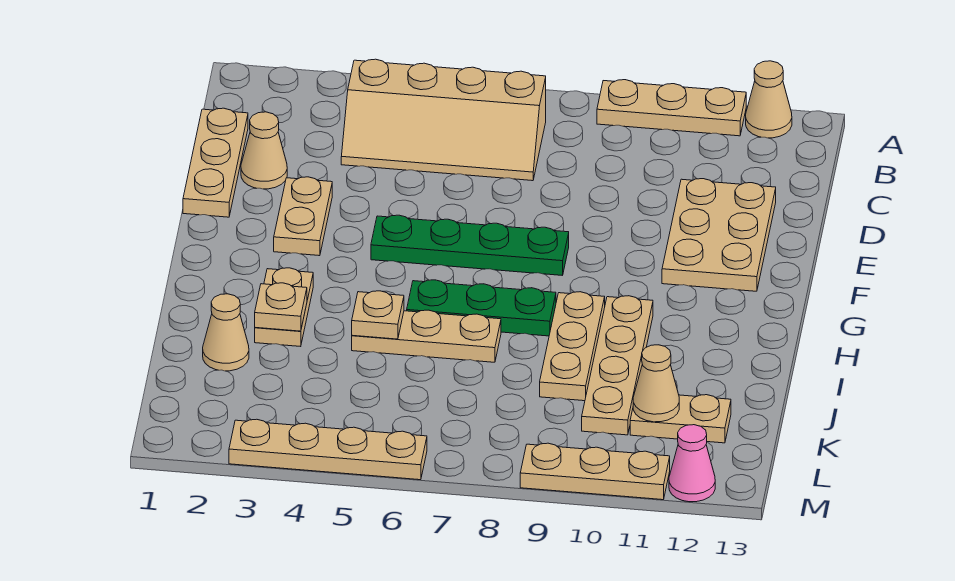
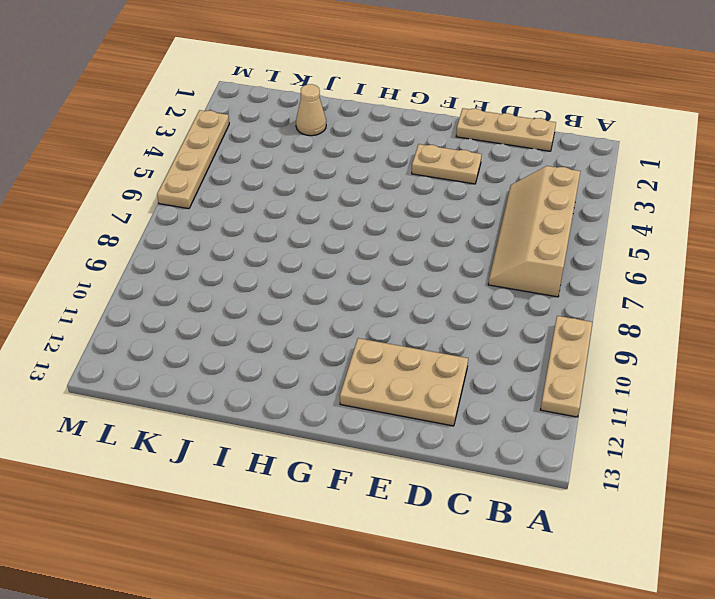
none -> tan cone A12 level 1
none -> tan cone D2 level 1
none -> green plate F5:F8 level 1

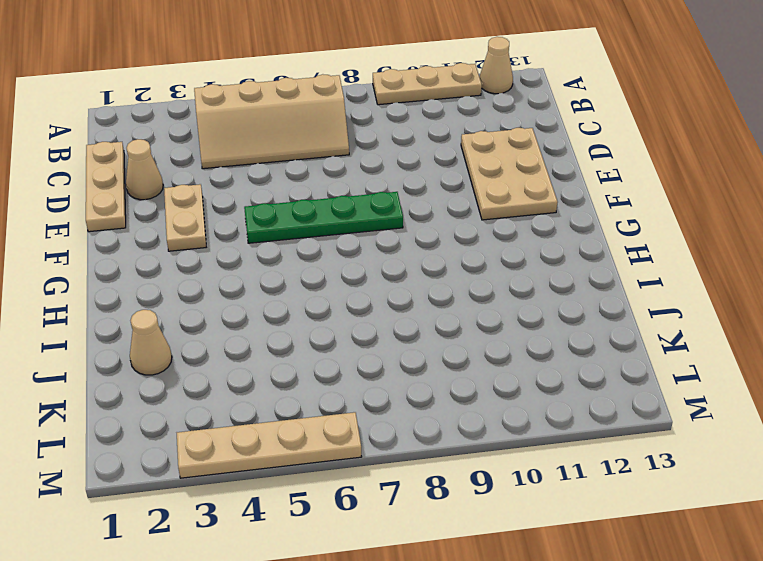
none -> tan plate H3:I3 level 1
none -> green plate H6:H8 level 1
none -> tan plate H9:J9 level 1

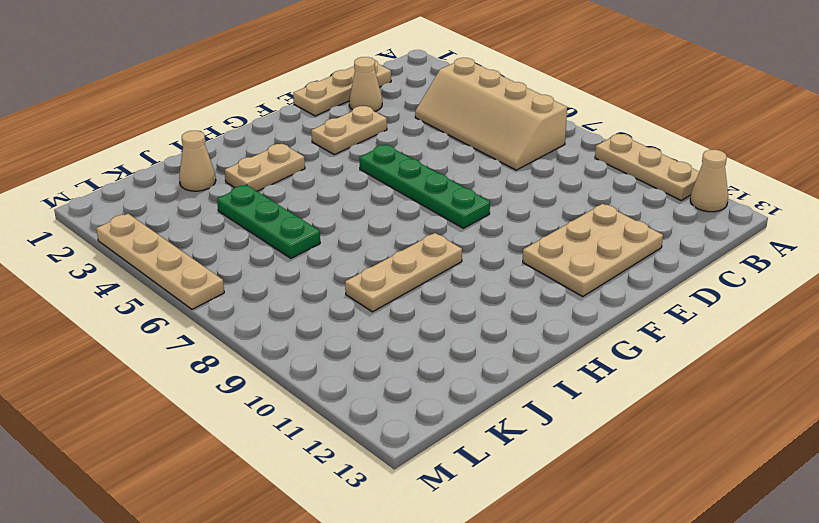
green plate J4:J6 level 1 -> green plate H6:H8 level 1
none -> tan plate H10:K10 level 1
none -> tan plate I5:I7 level 1
none -> tan plate K11:K12 level 1

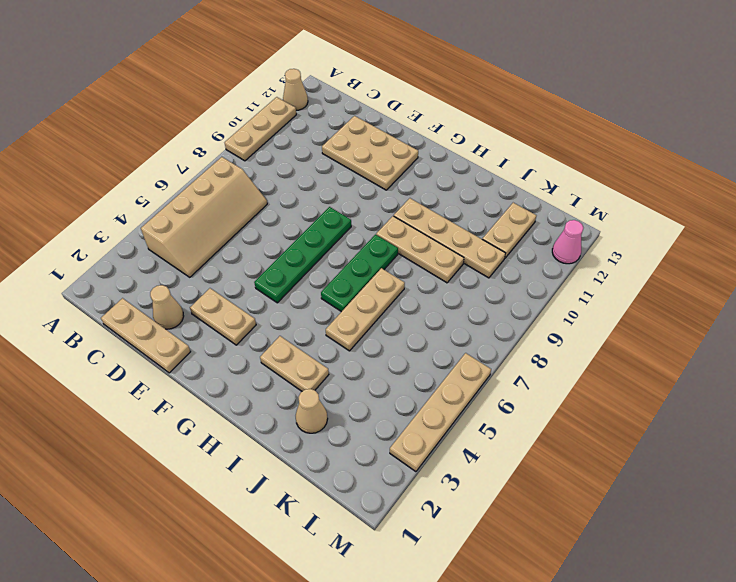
none -> tan plate M9:M11 level 1
none -> tan plate I3 level 2
none -> tan plate I5 level 2

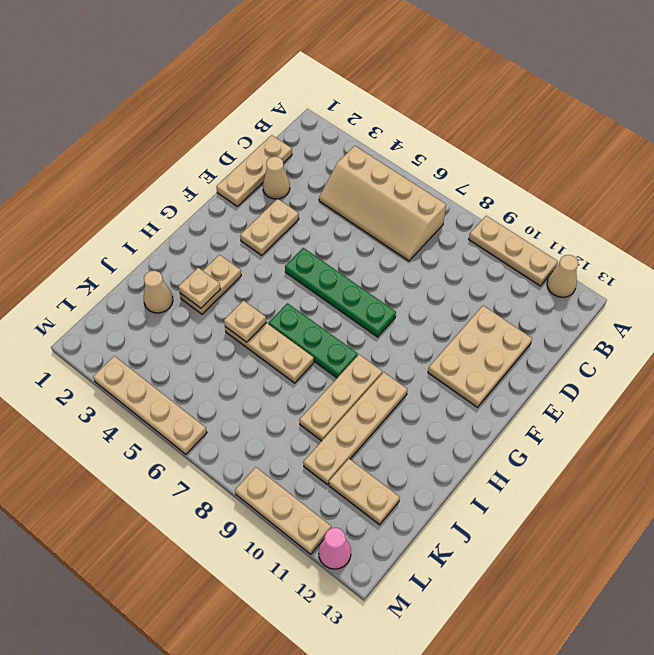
none -> tan cone K11 level 2

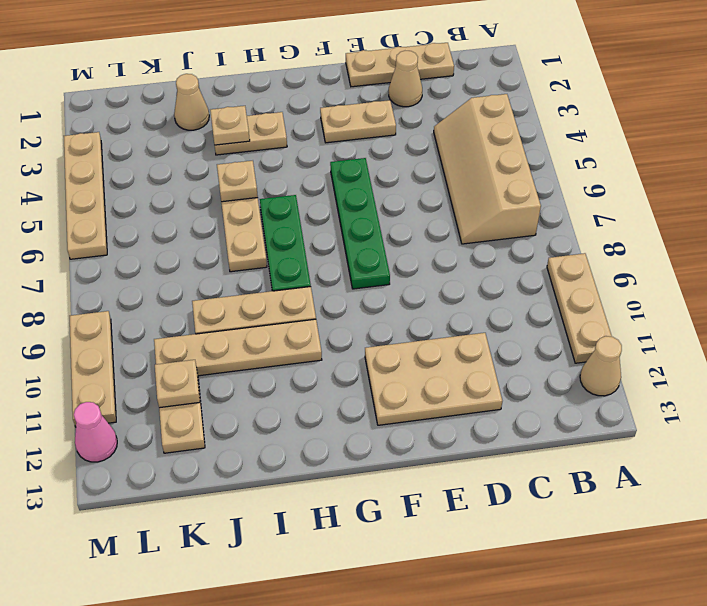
tan plate K11 level 2 -> tan cone K11 level 2

